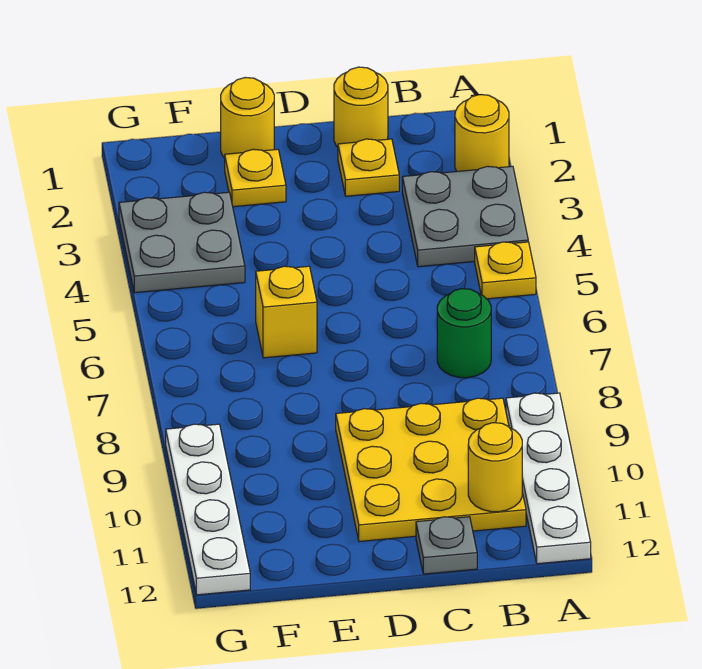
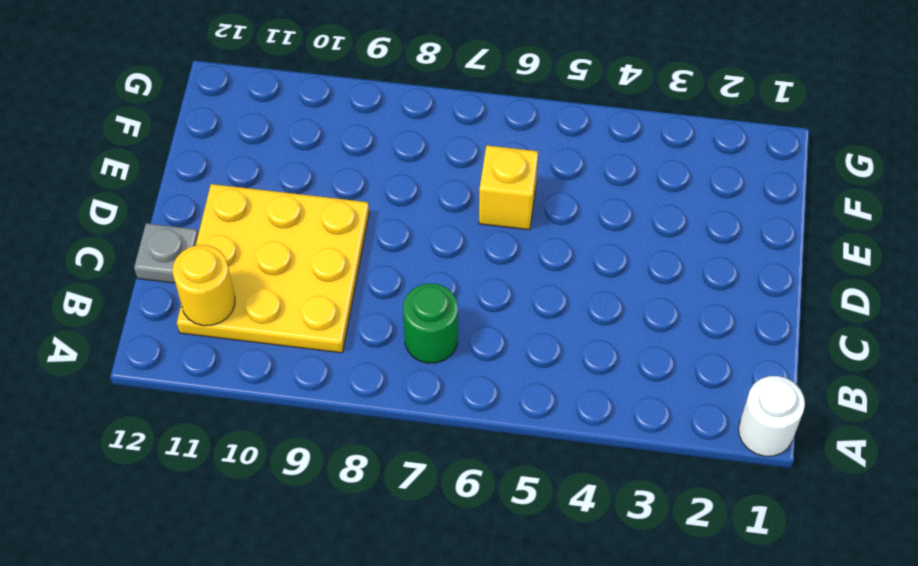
white round brick A1 level 1 -> none
none -> yellow round brick A2 level 1
none -> grey plate A3:B4 level 1
none -> yellow plate A5 level 1

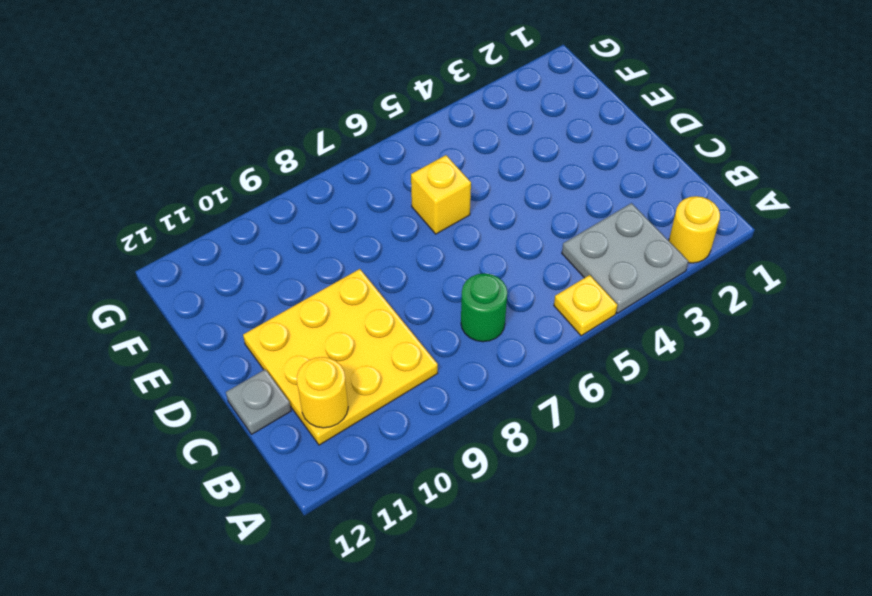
none -> white plate A9:A12 level 1
none -> yellow round brick C1 level 1
none -> yellow plate C2 level 1

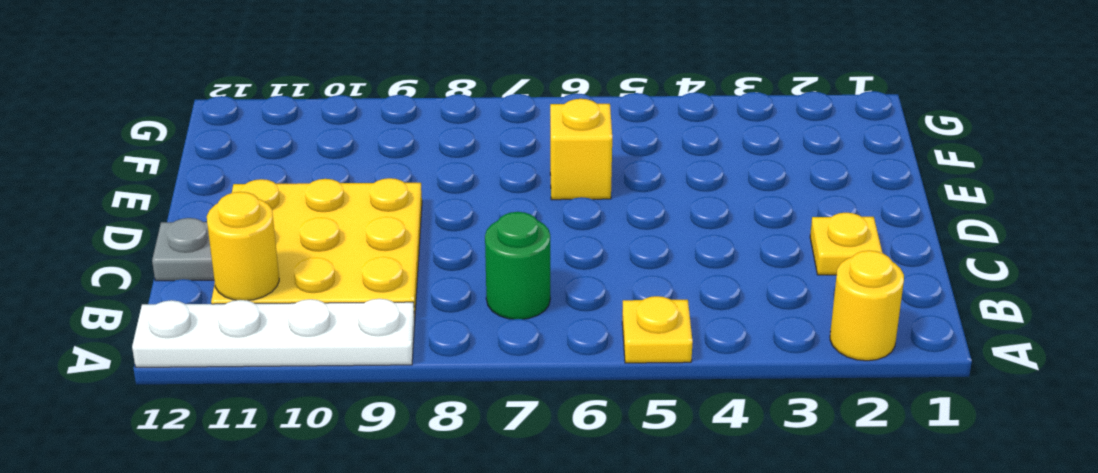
none -> grey plate A3:B4 level 1
none -> yellow round brick C1 level 1
none -> yellow round brick E1 level 1

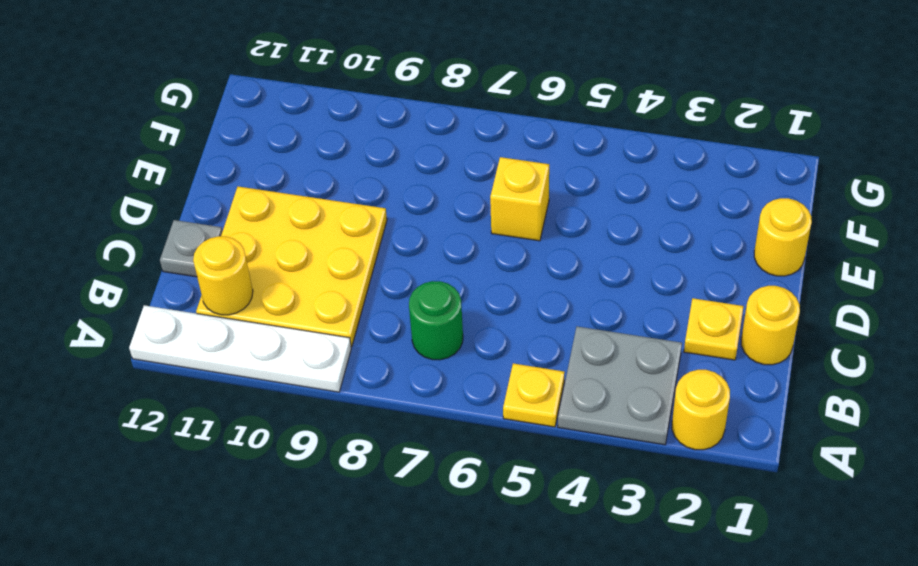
none -> yellow plate E2 level 1
none -> grey plate F3:G4 level 1
none -> white plate G9:G12 level 1

